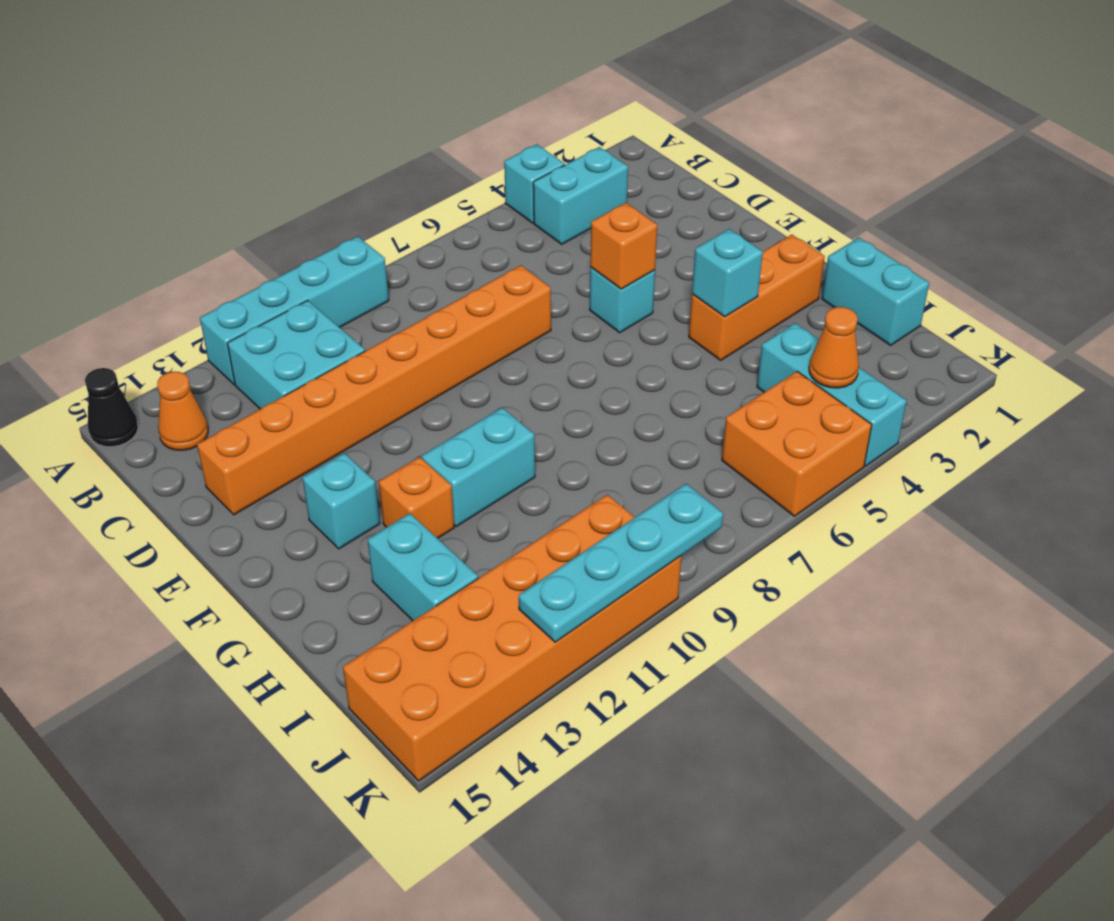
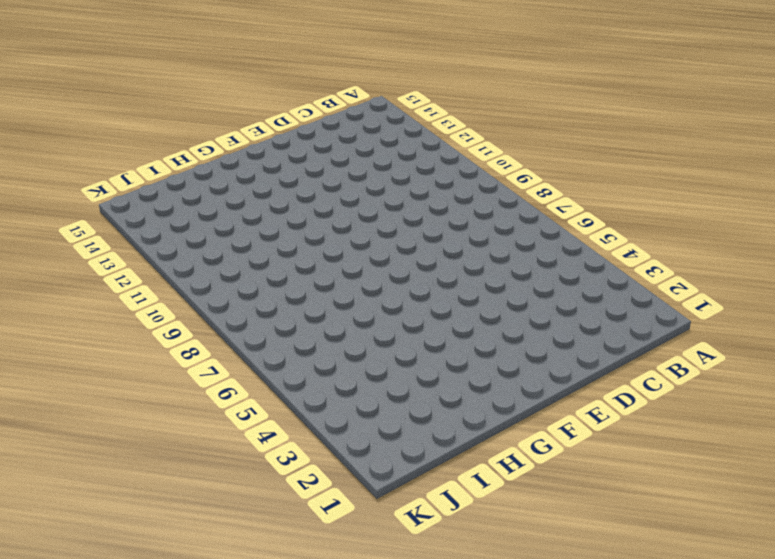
none -> cyan brick A4 level 1
none -> cyan brick A9:A12 level 1
none -> black cone A15 level 1

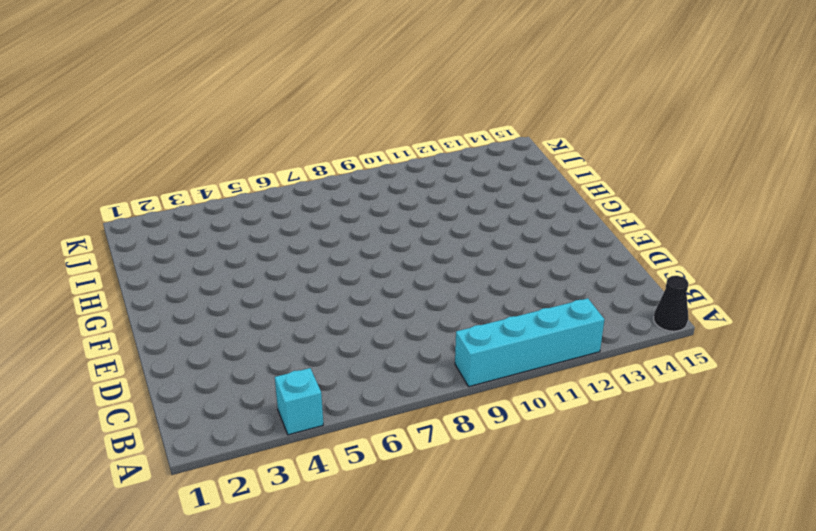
none -> cyan brick B3:B4 level 1
none -> cyan brick B11:C12 level 1
none -> orange cone B14 level 1

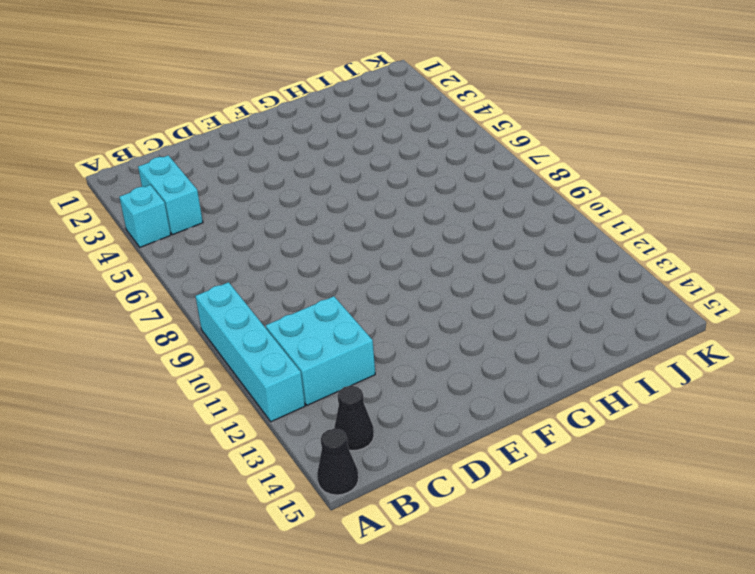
black cone B14 level 1 -> orange cone B14 level 1
none -> orange brick D7:D14 level 1
none -> cyan brick E5 level 1
none -> cyan brick F13 level 1

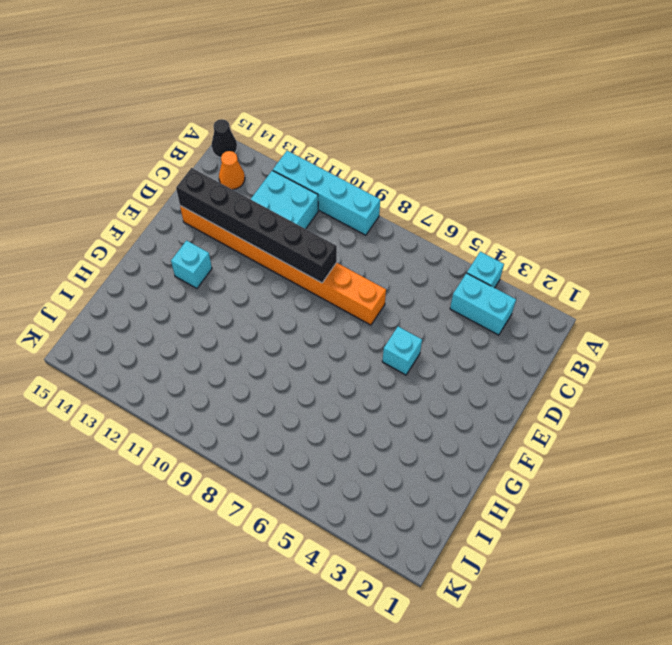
black brick D9:D14 level 2 -> none
none -> orange brick G2:G4 level 1
none -> cyan brick G10:G11 level 1
none -> orange brick G12 level 1

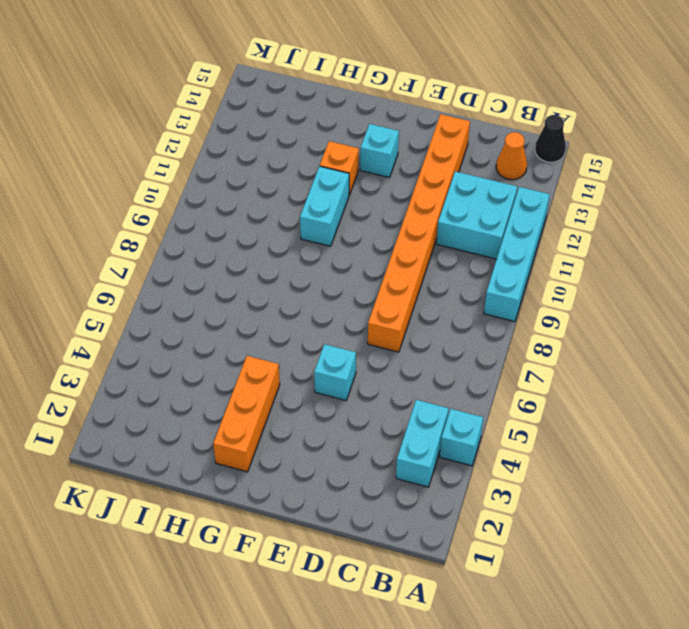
none -> cyan brick H1:I1 level 1
none -> cyan brick H13:I13 level 1
none -> cyan brick I4:K4 level 1

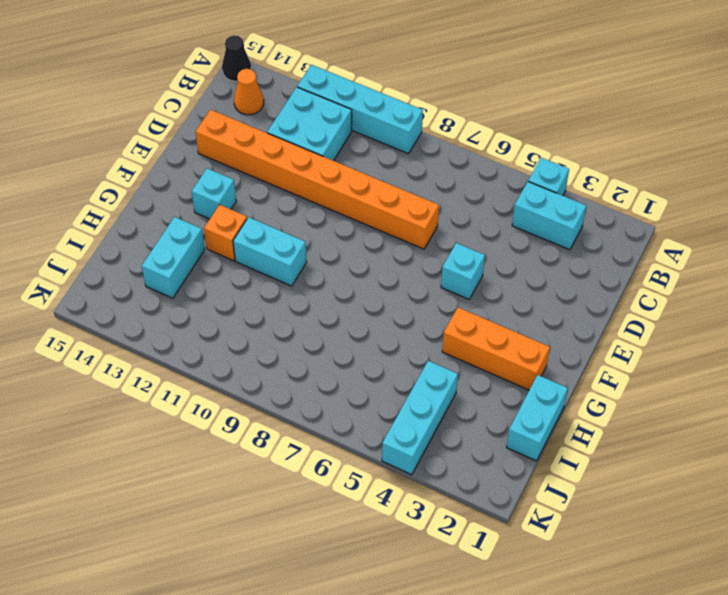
none -> orange brick J5:K6 level 1
none -> orange brick J10:K15 level 1
none -> orange brick E5 level 2

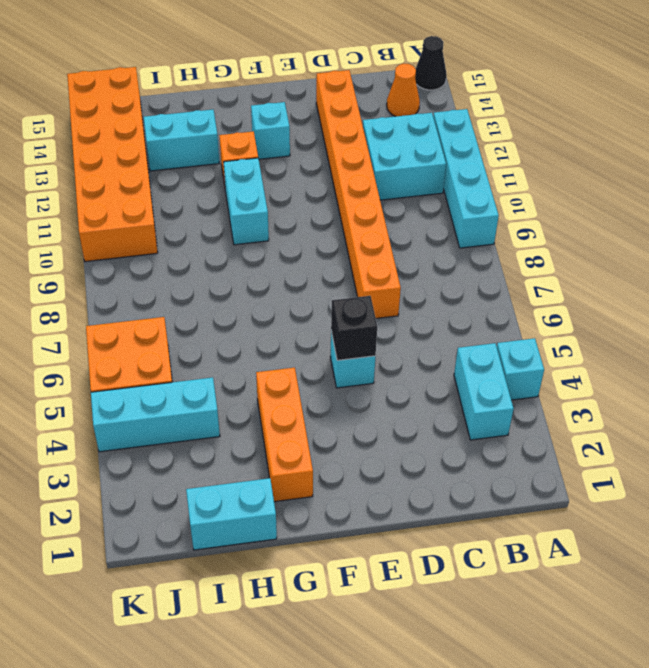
black brick E5 level 2 -> orange brick E5 level 2
none -> cyan brick G4 level 2
none -> orange cone J4 level 2
none -> cyan plate K9:K12 level 2

